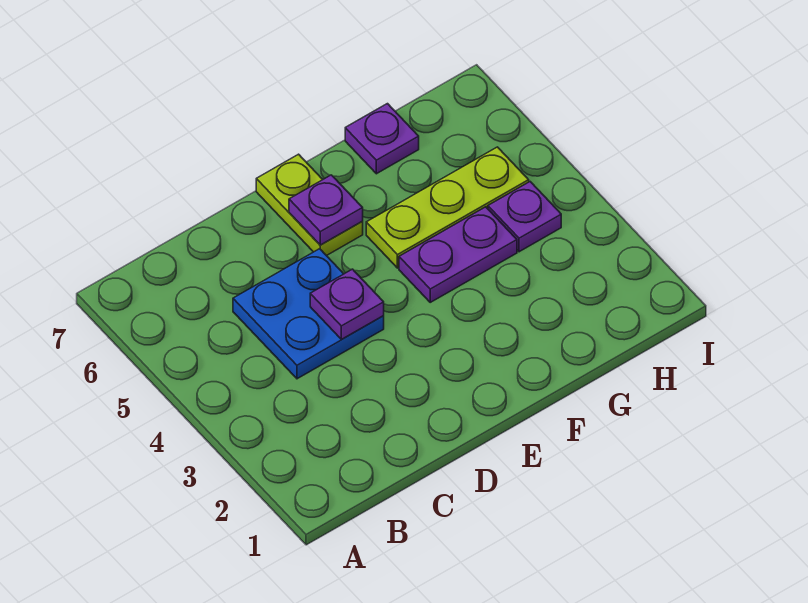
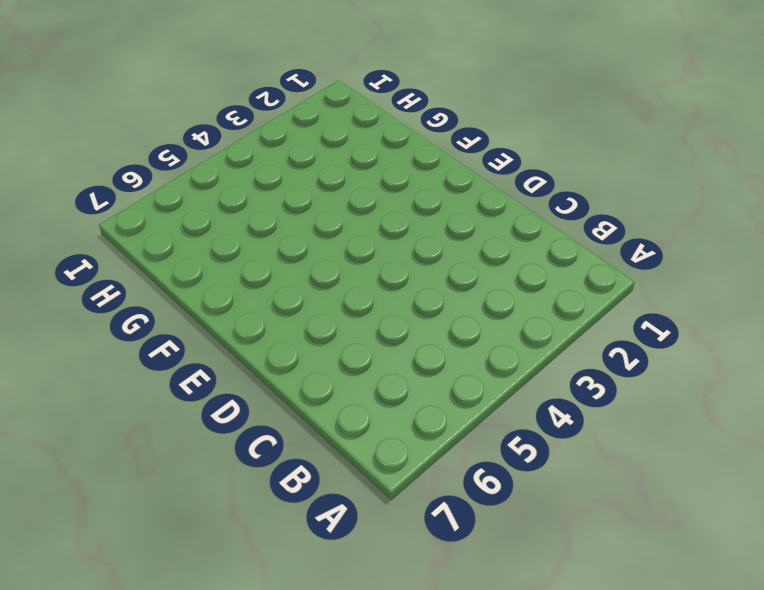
none -> blue plate C4:D5 level 1
none -> lime plate E6:E7 level 1

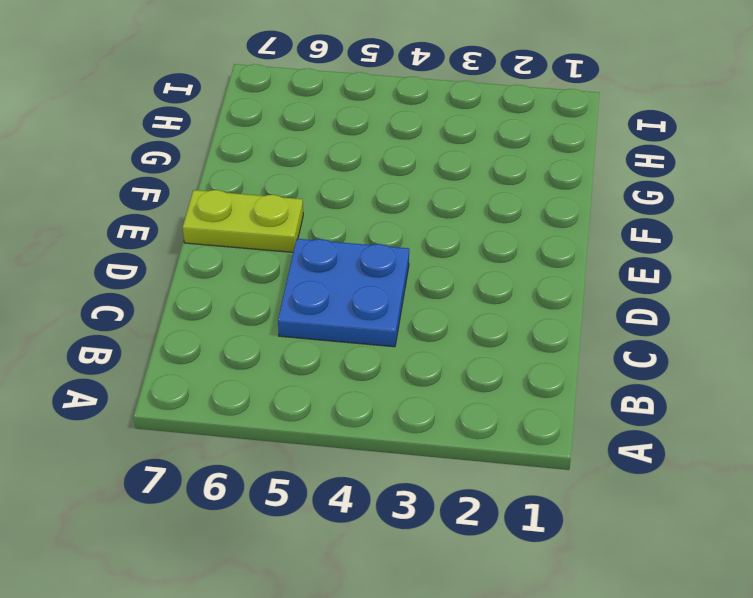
none -> purple plate F4:G4 level 1
none -> lime plate F5:H5 level 1

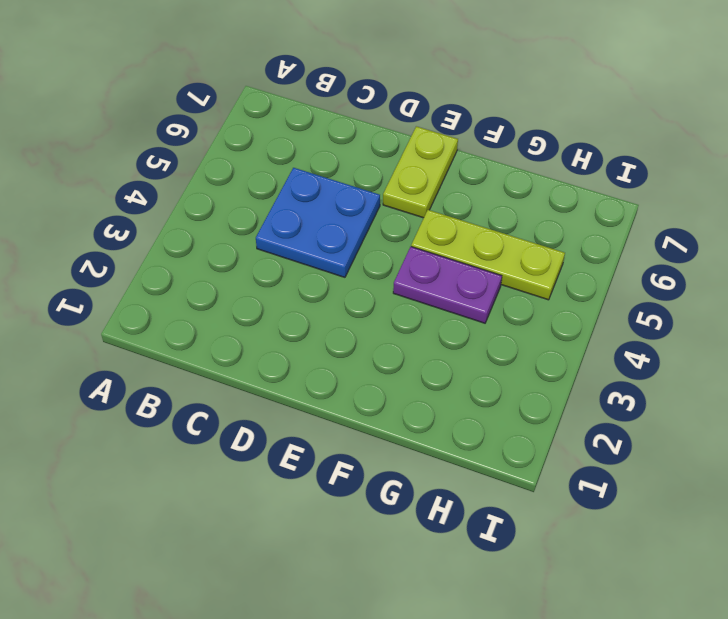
none -> purple plate G7 level 1
none -> purple plate H4 level 1

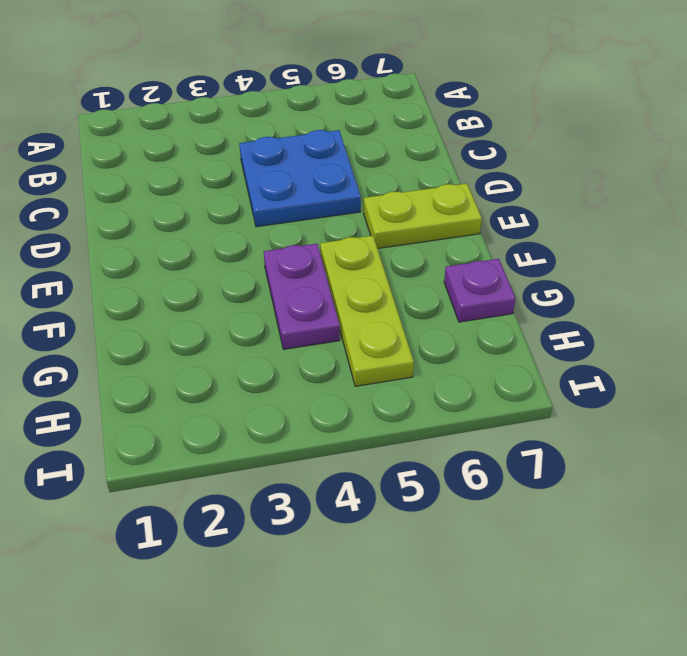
none -> purple plate H4 level 1
none -> purple plate D4 level 2

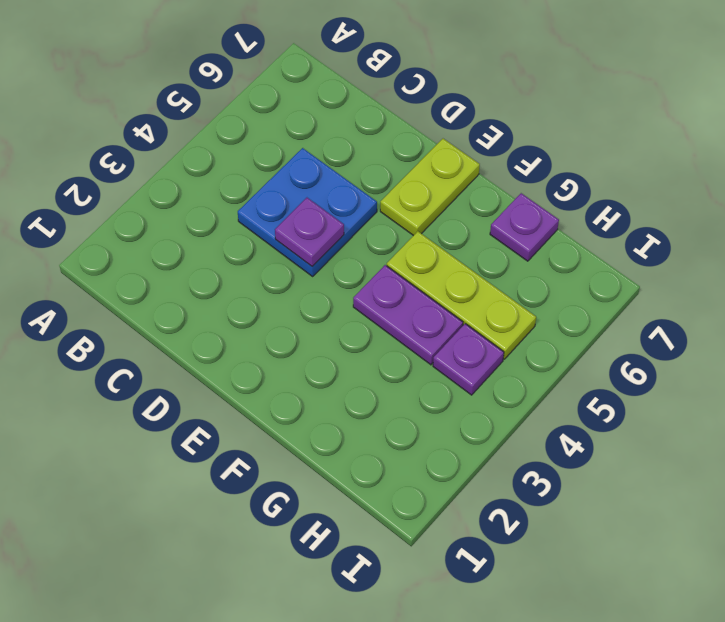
none -> purple plate E6 level 2

